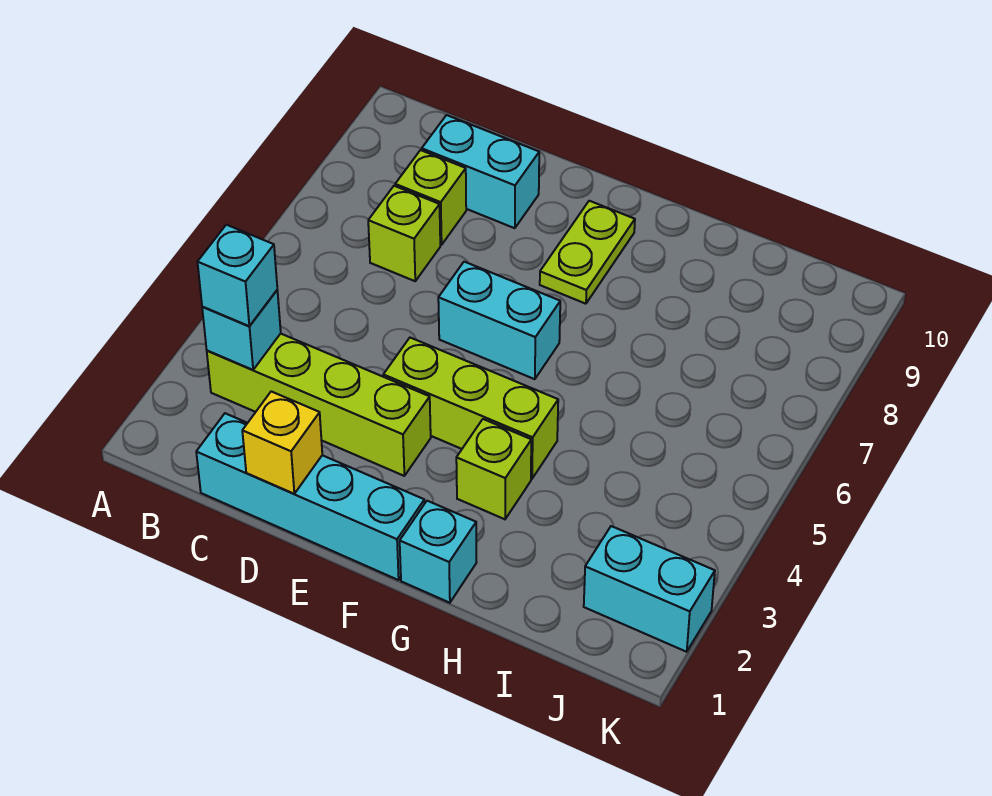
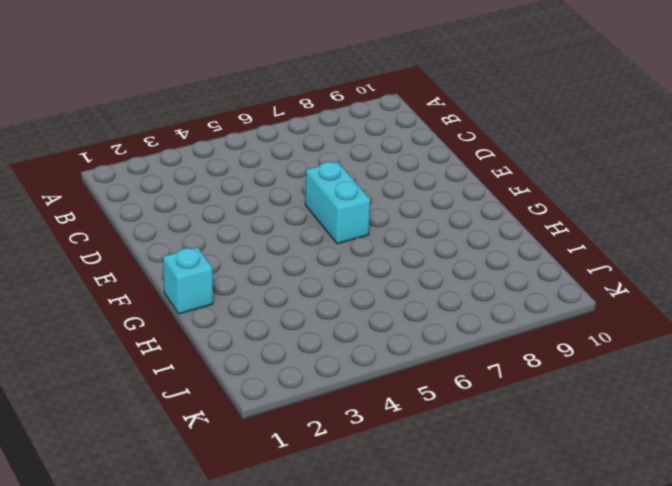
none -> lime brick B3:E3 level 1
none -> cyan brick C1:F1 level 1
none -> lime brick C7 level 1

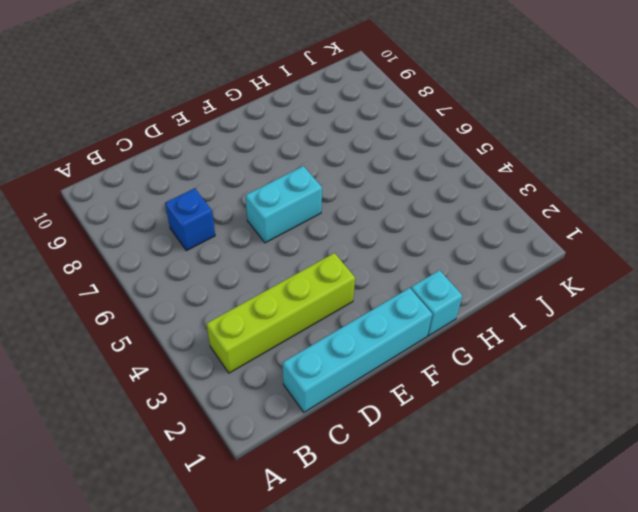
blue brick C7 level 1 -> lime brick C7 level 1
none -> lime brick C8 level 1
none -> cyan brick C9:D9 level 1
none -> lime brick E4:G4 level 1

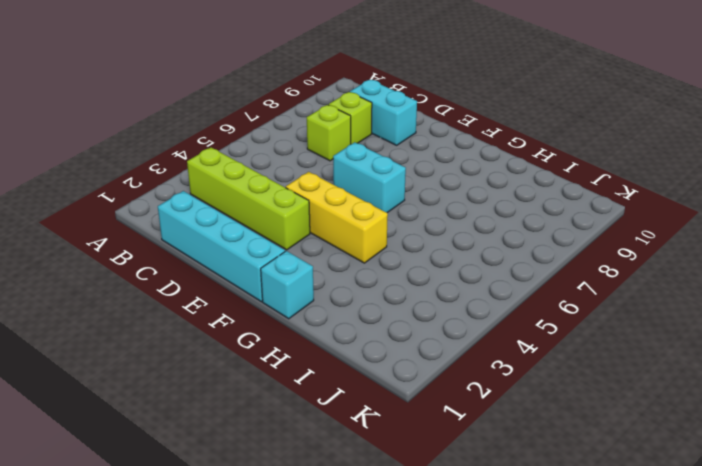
yellow brick E4:G4 level 1 -> lime brick E4:G4 level 1
none -> lime plate F8:F9 level 1
none -> lime brick G3 level 1
none -> cyan brick J2:K2 level 1

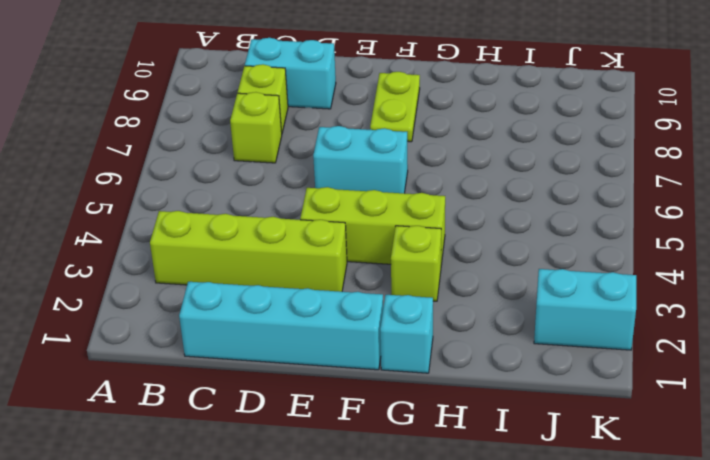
none -> cyan brick B3 level 2
none -> yellow brick D1 level 2
none -> cyan brick B3 level 3

